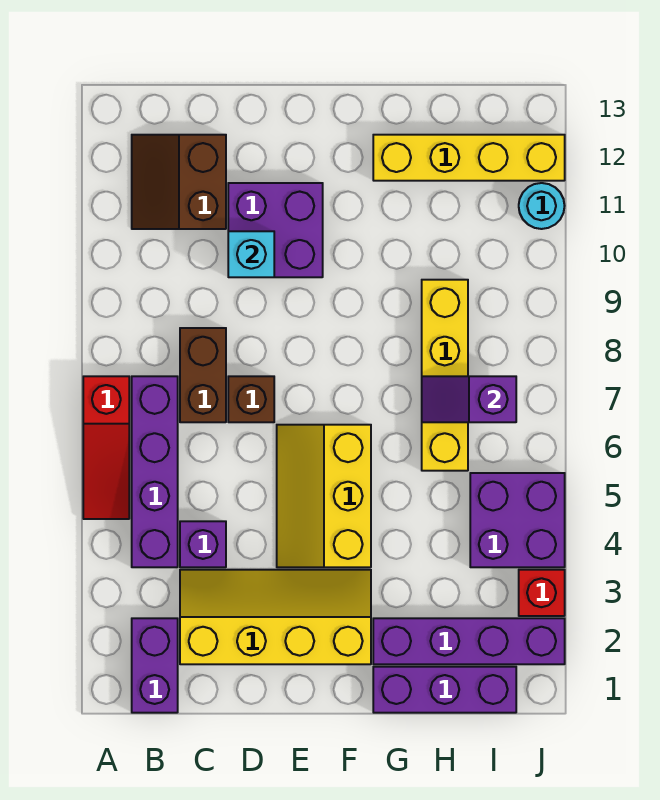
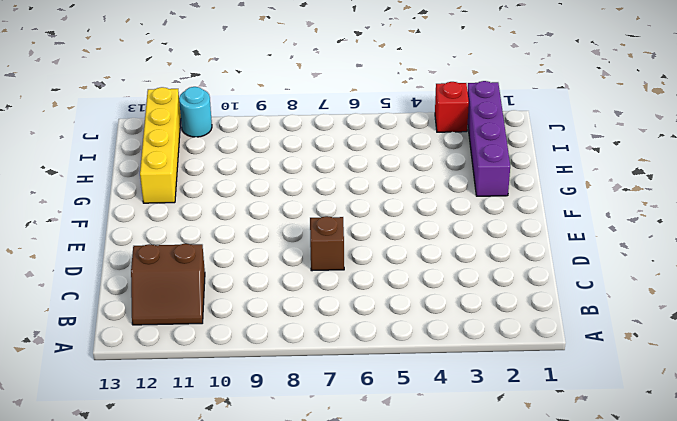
none -> red slope A5:A7 level 1 top 7
none -> purple brick B1:B2 level 1
none -> purple brick B4:B7 level 1

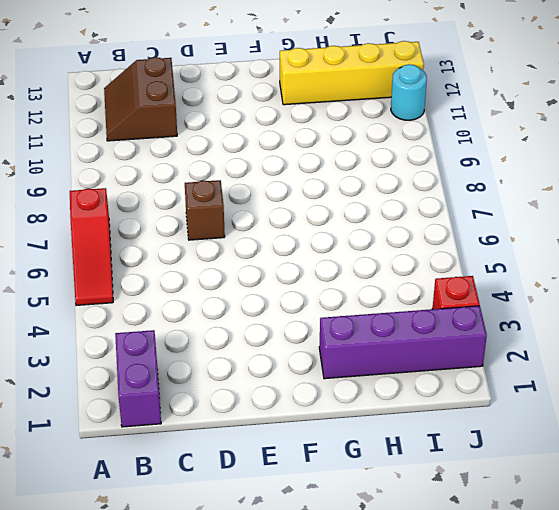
none -> purple brick B4:B7 level 1
none -> yellow slope C2:F3 level 1 top 2
none -> purple brick C4 level 1

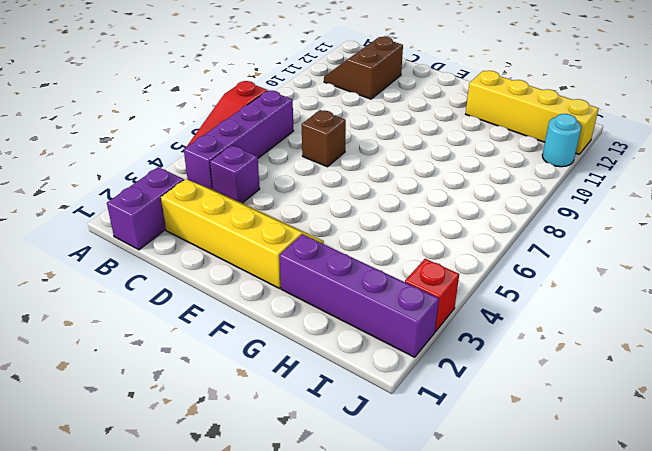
none -> brown brick C7:C8 level 1
none -> purple brick D10:E11 level 1
none -> yellow slope E4:F6 level 1 top F

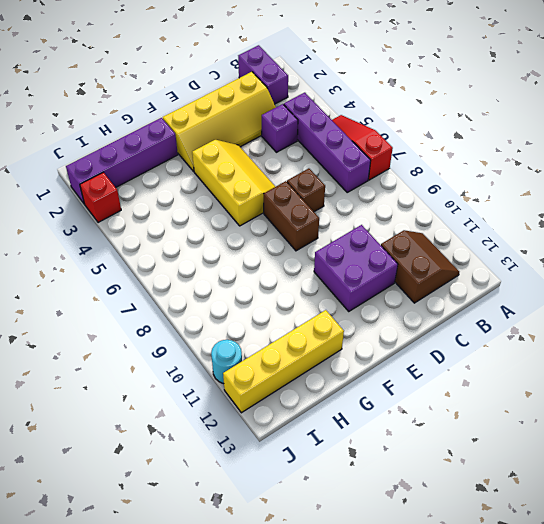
brown brick E7:E8 level 1 -> brown brick C7:C8 level 1
none -> purple brick G1:I1 level 1
none -> yellow brick H6:H9 level 1
none -> purple brick I4:J5 level 1

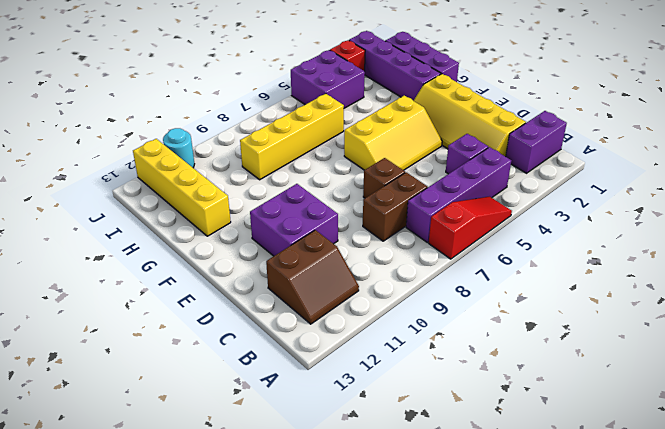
none -> cyan brick D10 level 2
none -> purple slope H7:I7 level 2 top I

